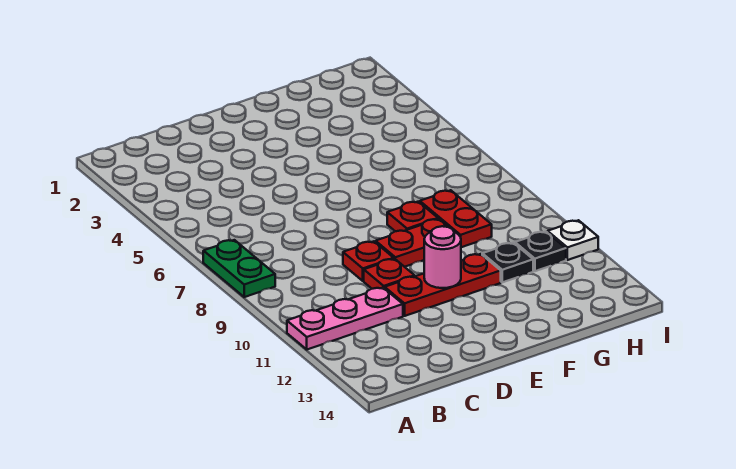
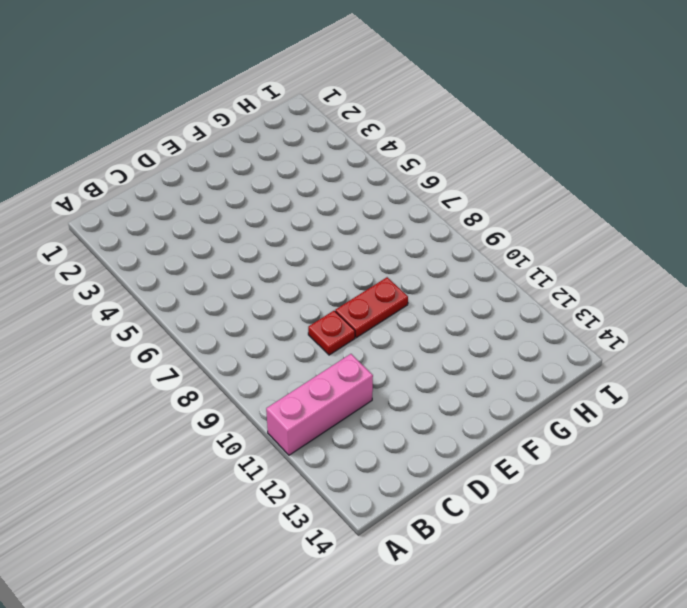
pink brick A11:C11 level 1 -> pink plate A11:C11 level 1
none -> green plate A7:A8 level 1
none -> red plate D10 level 1
none -> red plate D11:F11 level 1

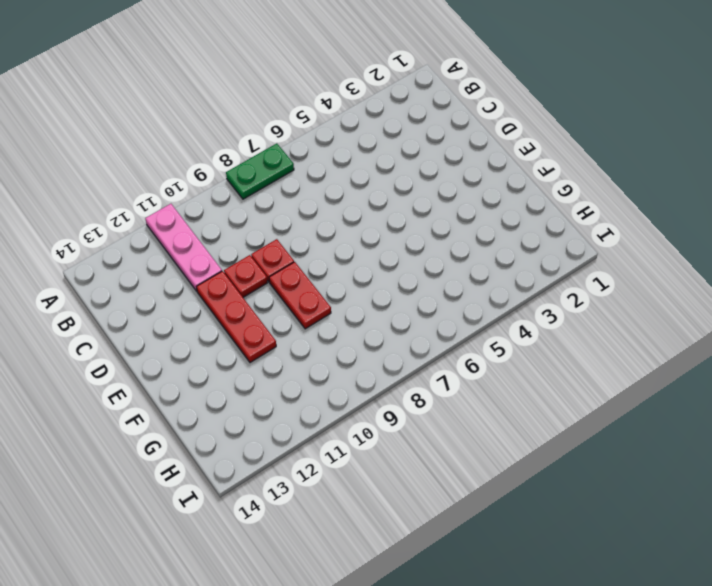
none -> red plate F8 level 1
none -> red plate G8:G9 level 1
none -> black plate G11 level 1

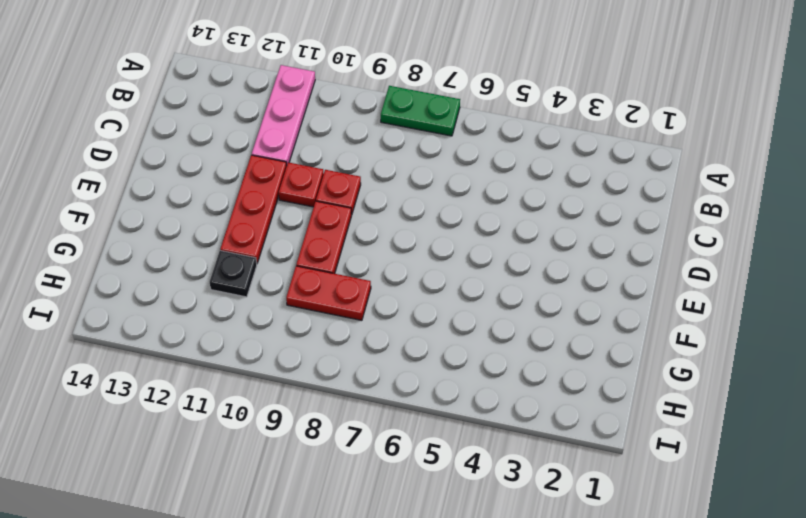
none -> red plate F8 level 1
none -> black plate H11 level 1
none -> white plate I11 level 1

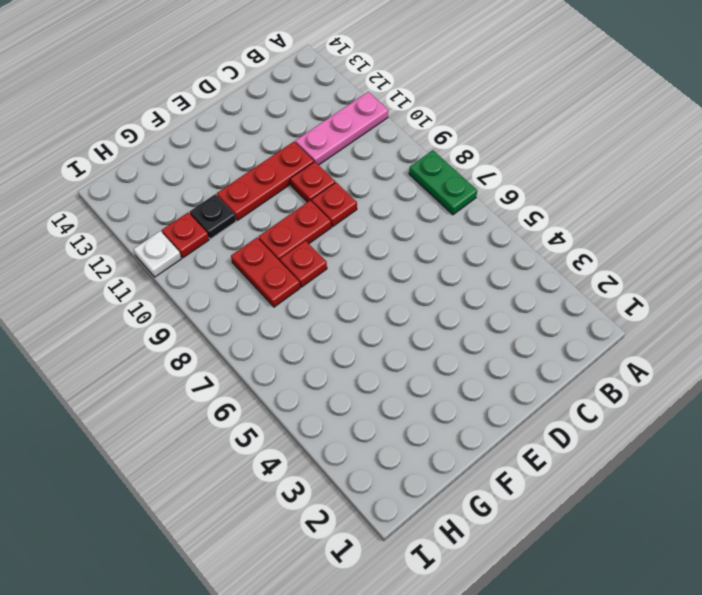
red plate H11 level 1 -> black plate H11 level 1
none -> pink round brick E11 level 2

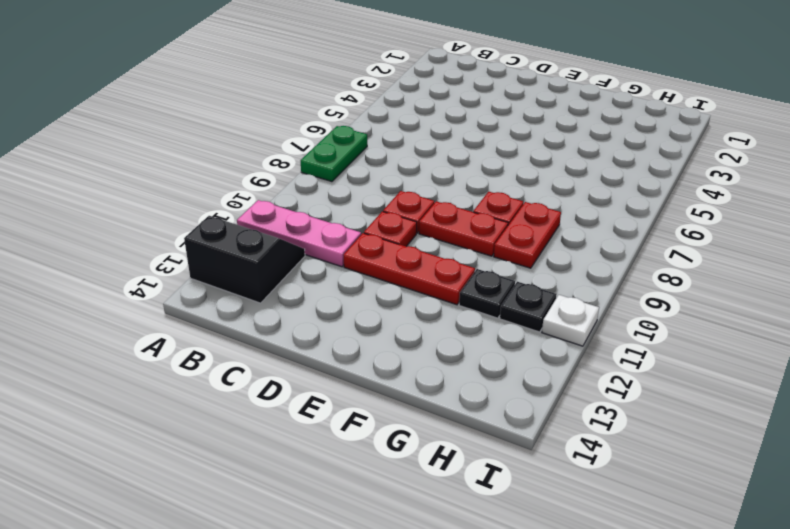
black slope A12:B13 level 1 top 13 -> none
none -> pink round brick E11 level 2

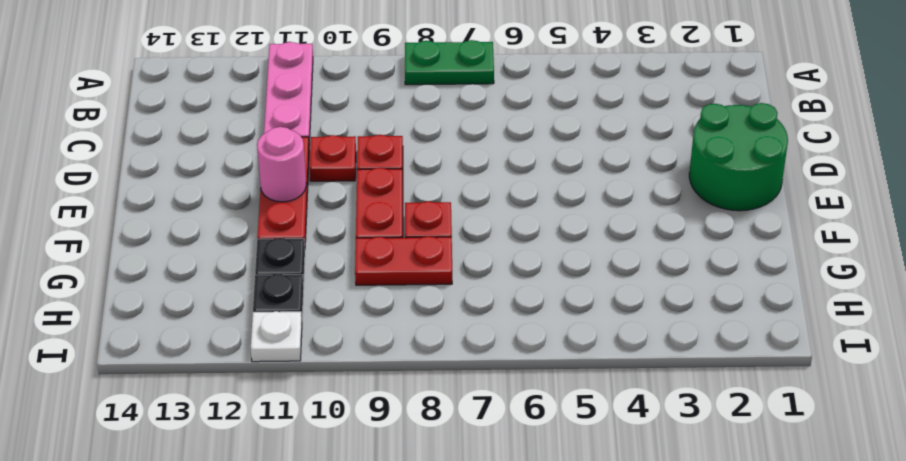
green round brick D1:E2 level 1 -> none

